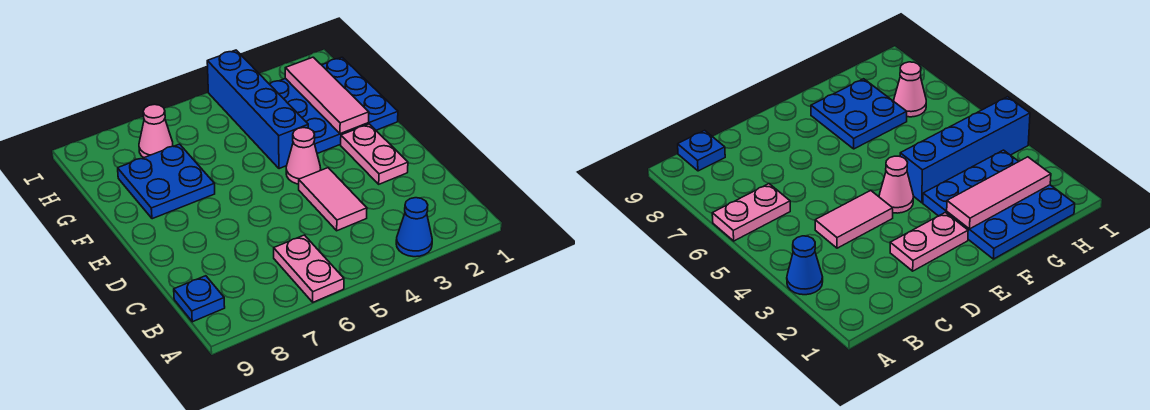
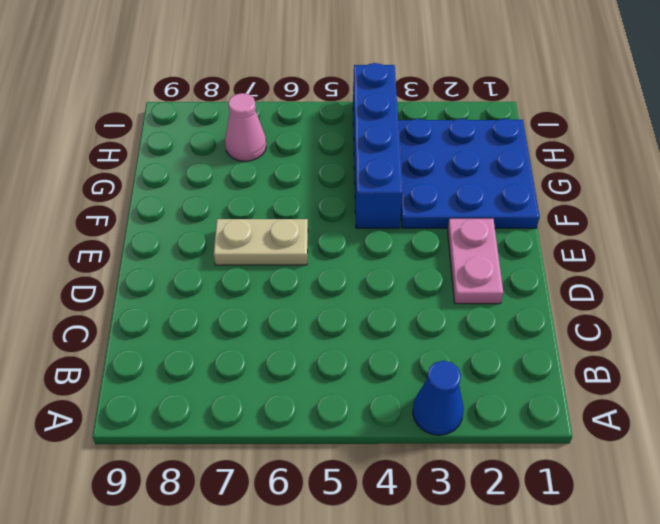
tan plate E6:E7 level 1 -> none
none -> pink plate A6:B6 level 1
none -> blue plate B9 level 1

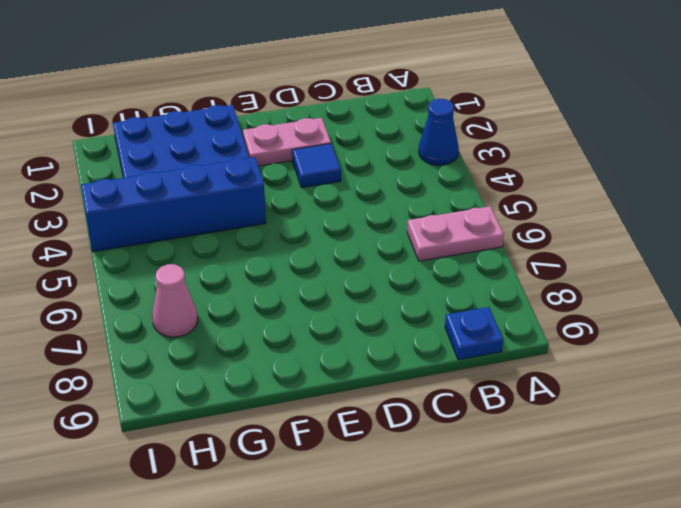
blue tile D3 level 1 -> none
none -> pink tile C4:D4 level 1
none -> pink cone E4 level 1

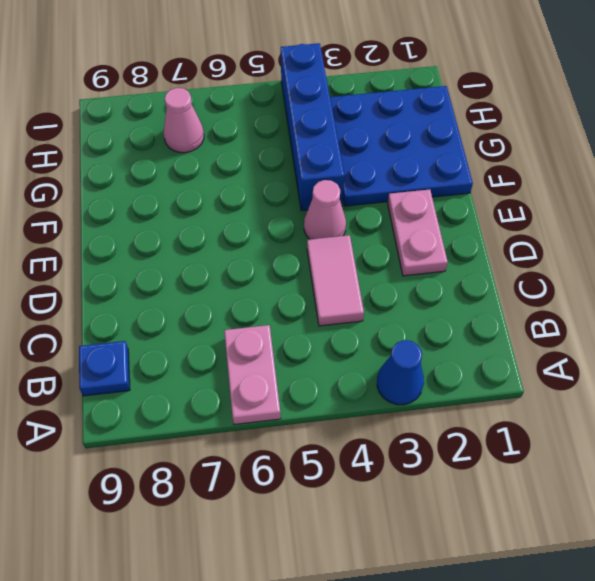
none -> blue plate F7:G8 level 1
none -> pink tile F2:H2 level 2

